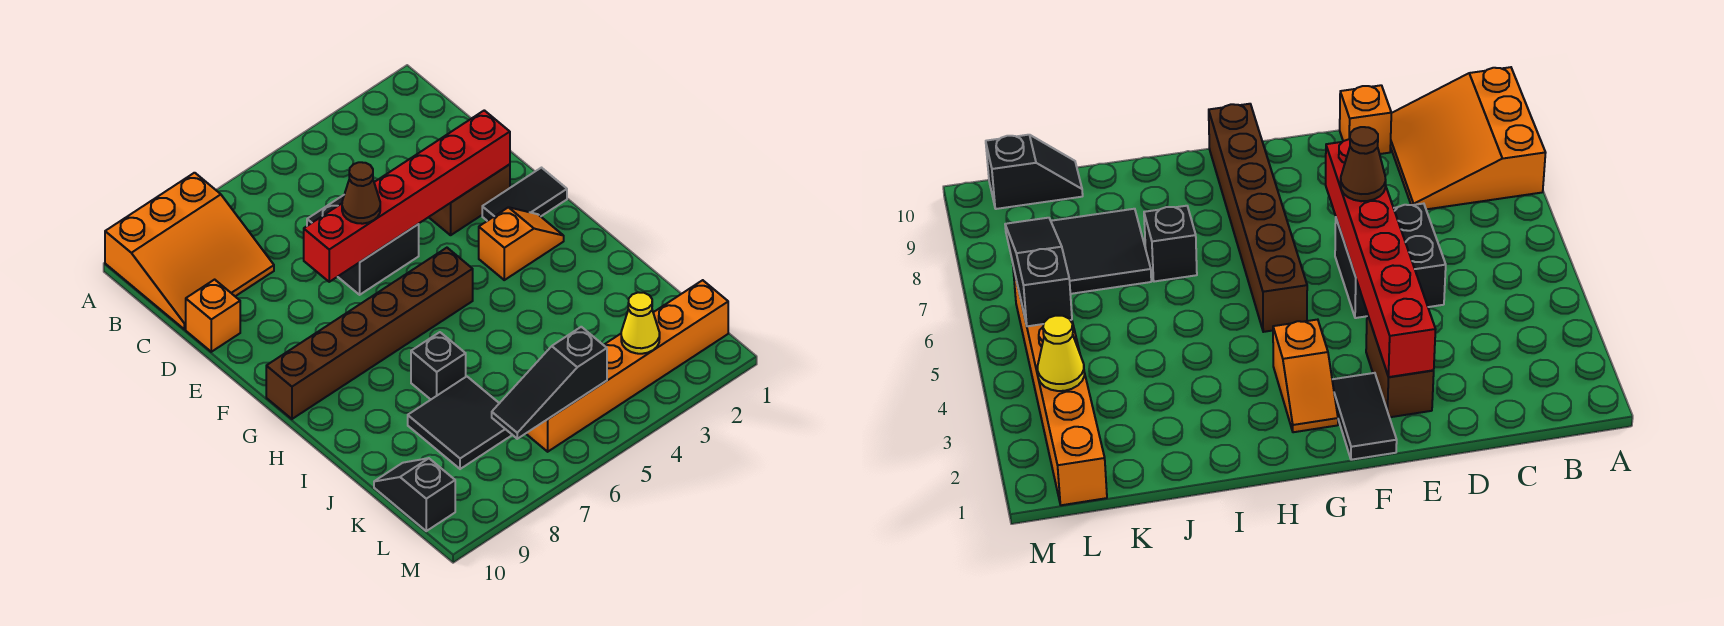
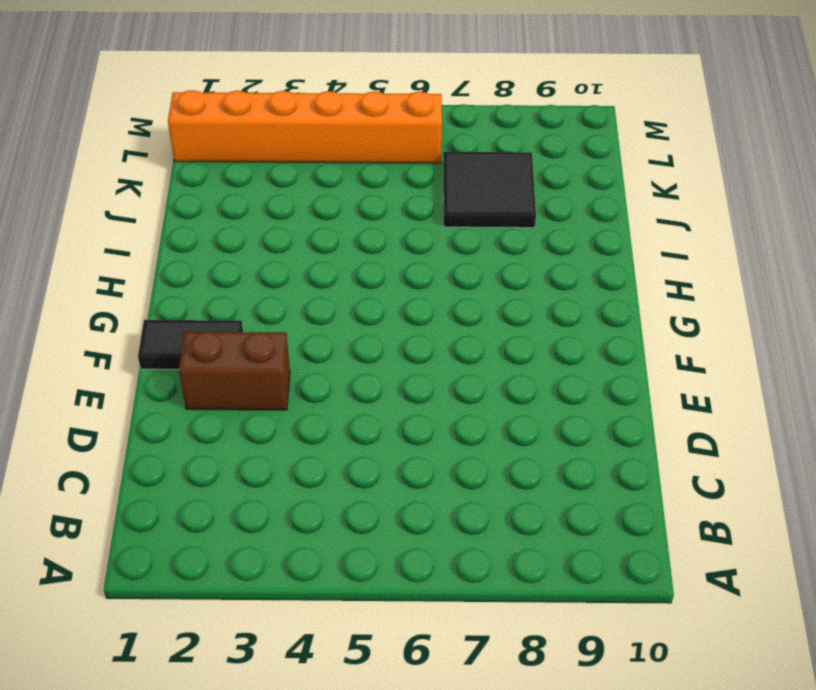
none -> orange slope A8:C10 level 1 top A
none -> black brick D5:E6 level 1
none -> orange brick D10 level 1

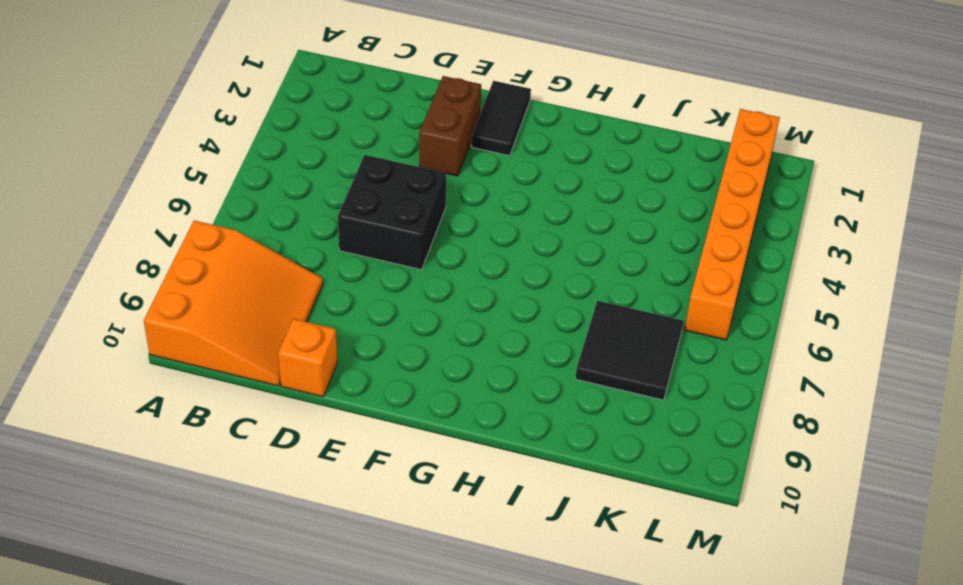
none -> orange slope G2:G3 level 1 top 3
none -> brown brick G5:G10 level 1
none -> black brick I7 level 1

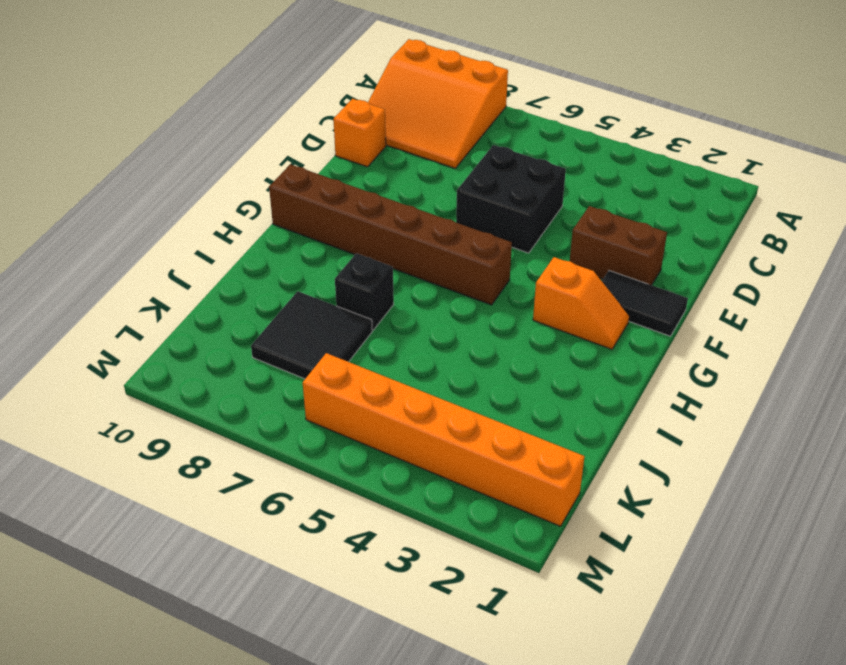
none -> black slope K10:L10 level 1 top L
none -> red brick E2:E7 level 2
none -> yellow cone L3 level 2

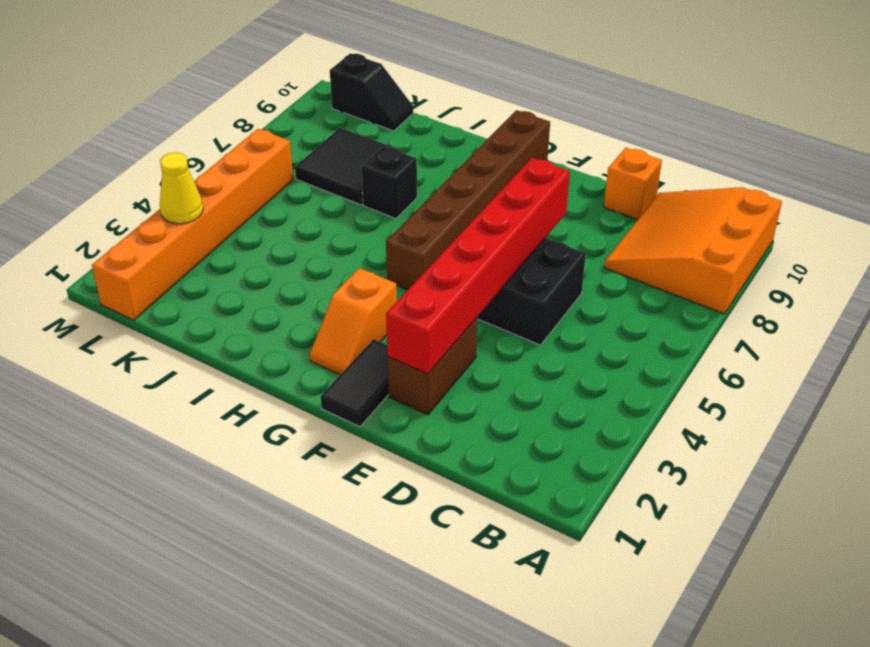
none -> black slope L5:L7 level 2 top 5
none -> brown cone E6 level 3

